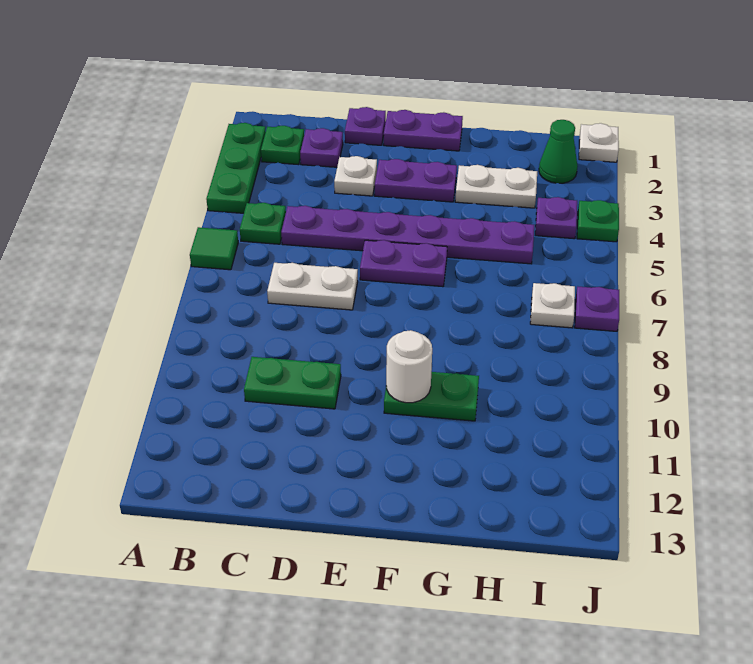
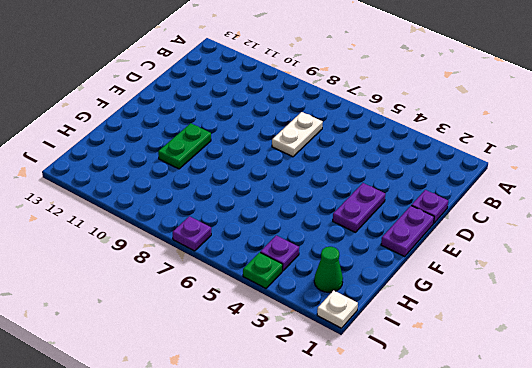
none -> green plate A2:A4 level 1
none -> green tile A6 level 1
none -> green plate B2 level 1

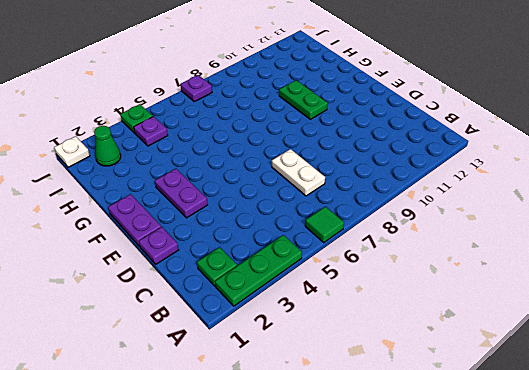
none -> green plate B5 level 1
none -> purple plate C2 level 1
none -> purple plate C5:H5 level 1

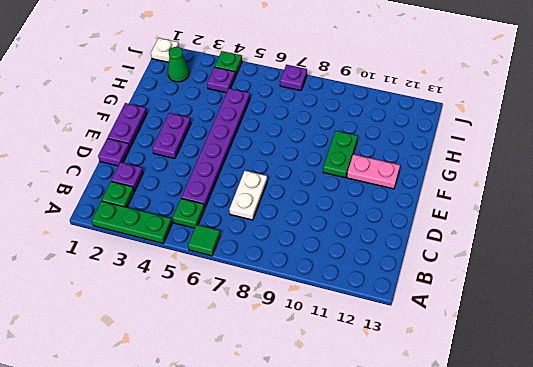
pink plate F11:F12 level 1 -> none
none -> green plate C10:D10 level 1
none -> white plate D3 level 1
none -> purple plate E6:F6 level 1

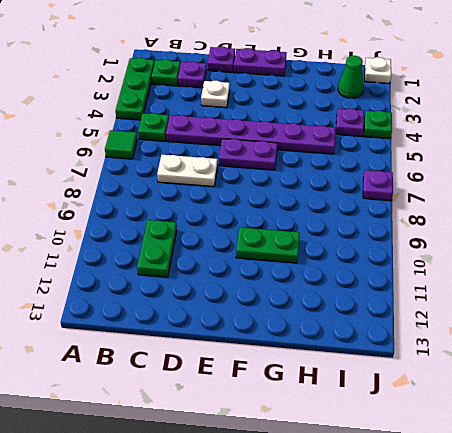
green plate C10:C11 level 1 -> green plate C10:D10 level 1
none -> purple plate E3:F3 level 1
none -> white plate G3:H3 level 1
none -> white plate I7 level 1

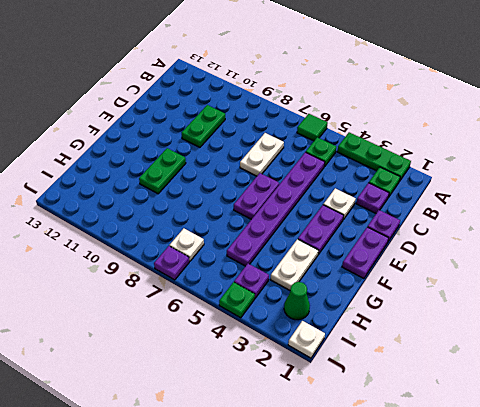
none -> white round brick F10 level 2

